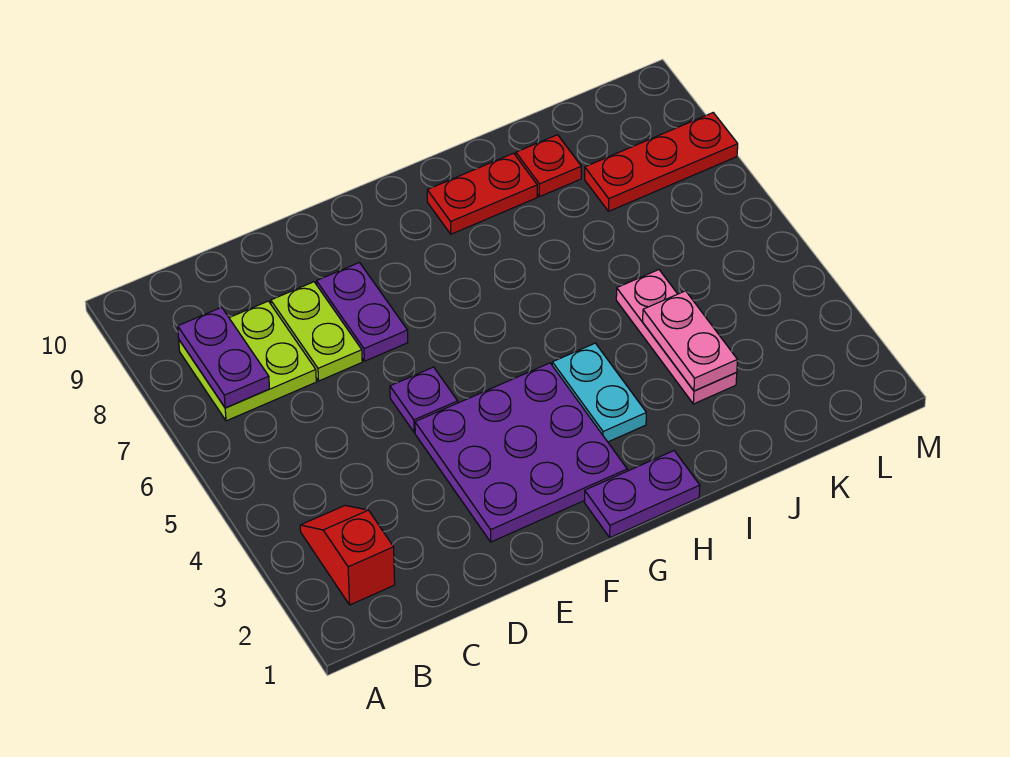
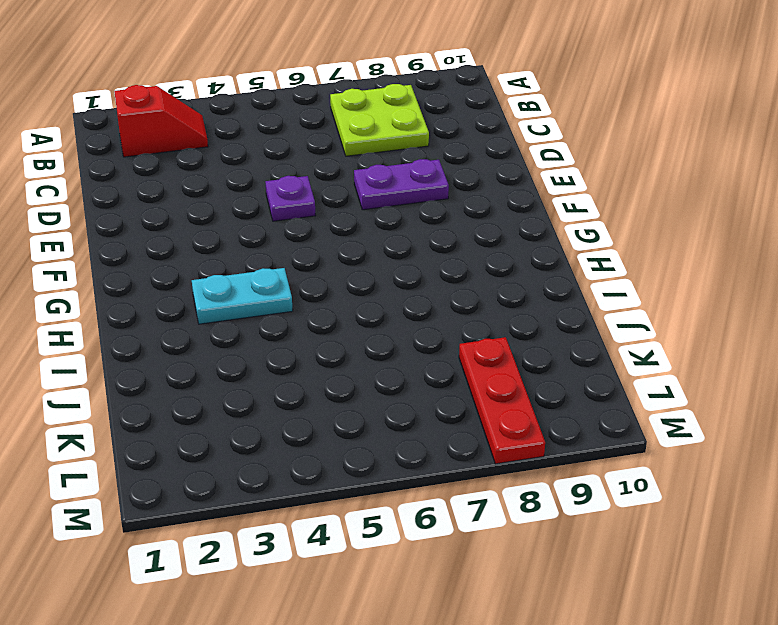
none -> lime plate D7:D8 level 1
none -> purple plate E2:G4 level 1
none -> purple plate G1:H1 level 1

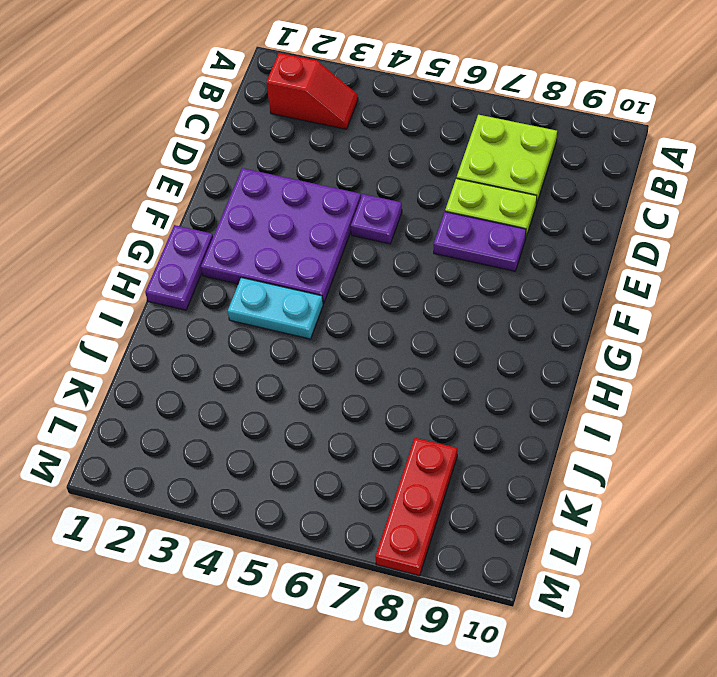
none -> red plate H9:I9 level 1
none -> pink plate J3:J5 level 1
none -> red plate J9 level 1

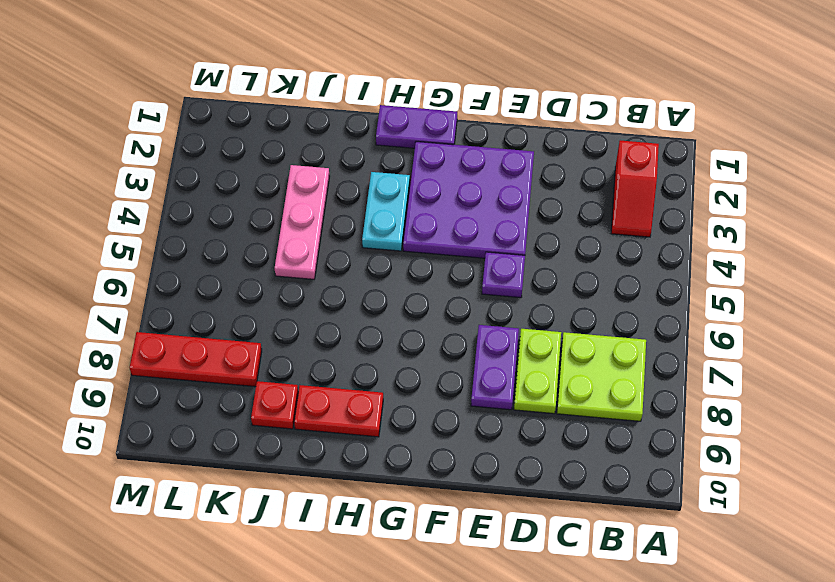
none -> purple plate B7:B8 level 2
none -> pink plate J3:J4 level 2

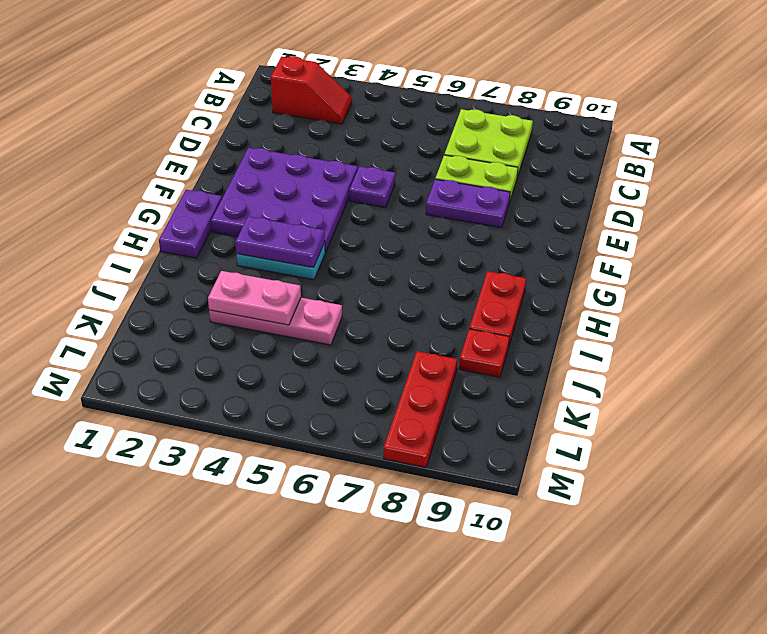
purple plate H3:H4 level 2 -> purple plate B7:B8 level 2

